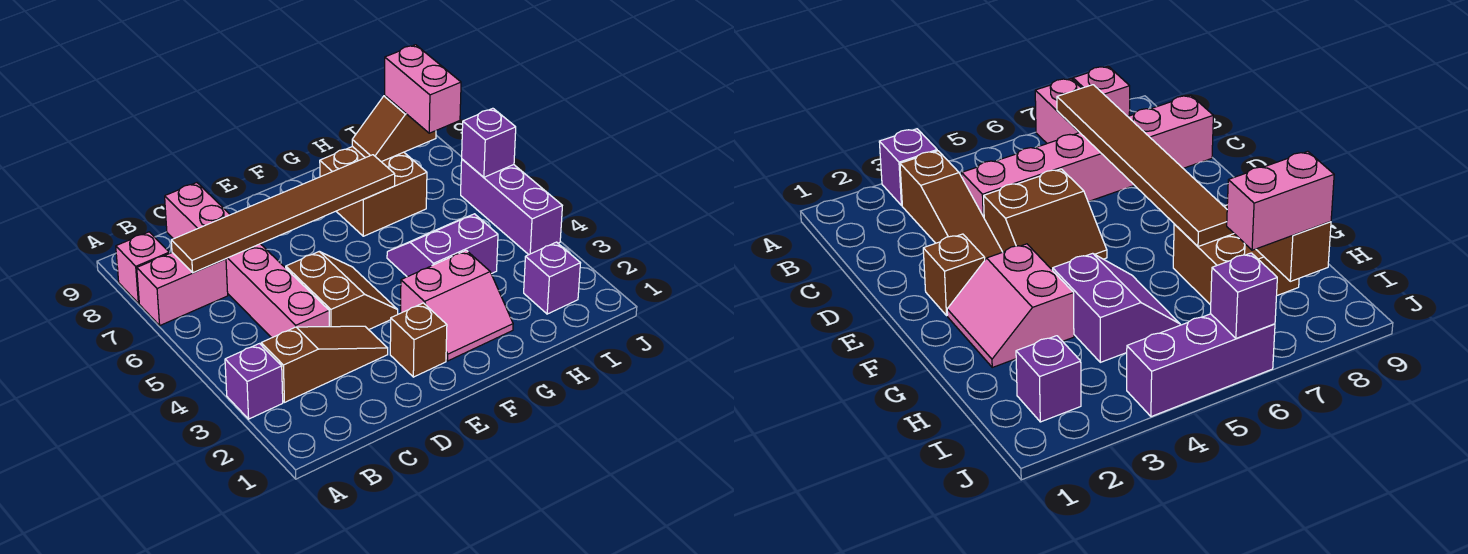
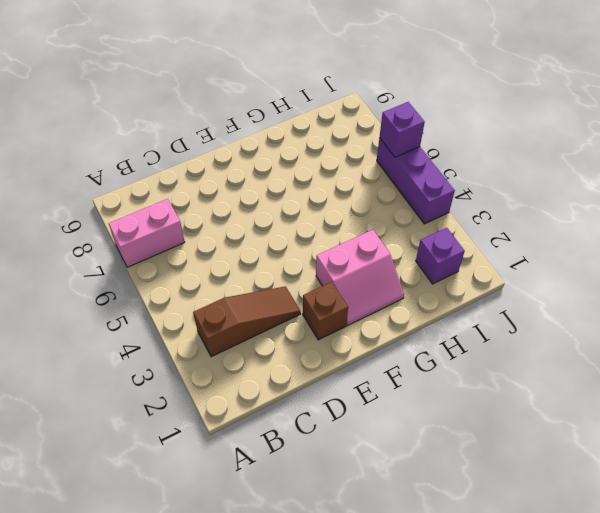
none -> purple brick A3 level 1
none -> pink brick A8 level 1
none -> pink brick C4:C9 level 1

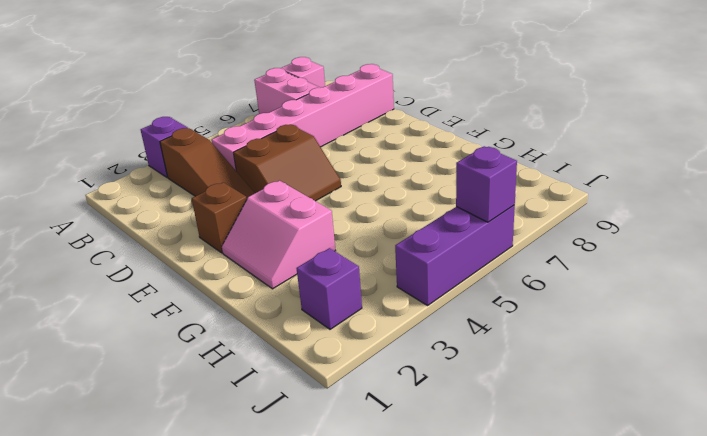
none -> purple slope G4:H5 level 1 top 4
none -> brown brick G7:H8 level 1
none -> brown tile B7:G7 level 2

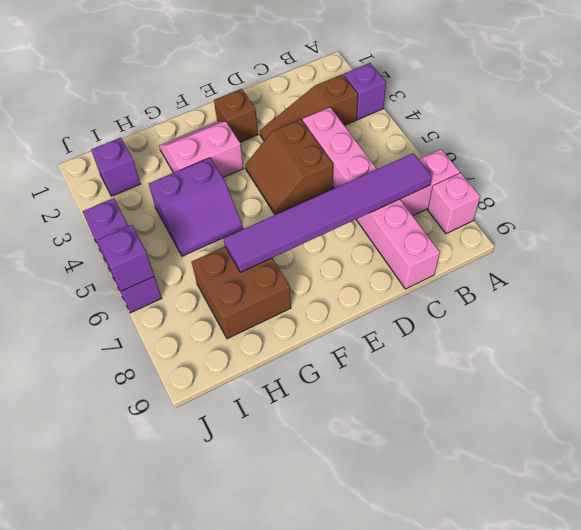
purple tile B7:G7 level 2 -> brown tile B7:G7 level 2
none -> brown slope H8:I8 level 2 top I
none -> pink brick I7:I8 level 3

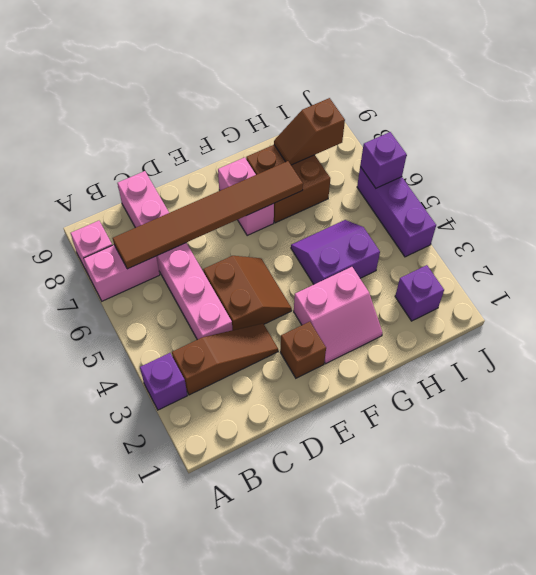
pink brick F7:F8 level 1 -> pink brick I7:I8 level 3

